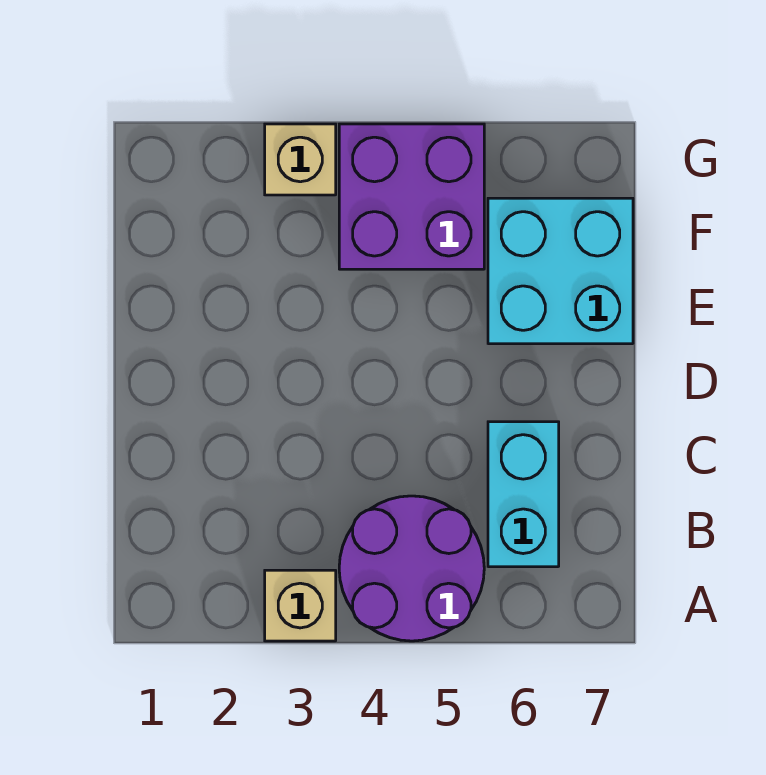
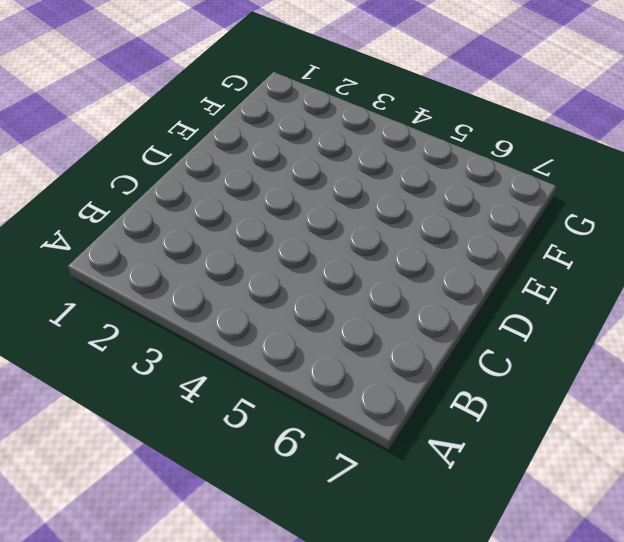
none -> tan brick A3 level 1
none -> purple round brick A4:B5 level 1

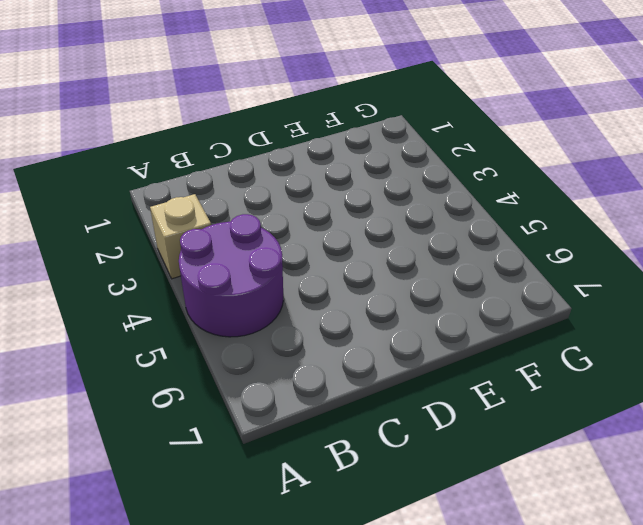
none -> cyan brick B6:C6 level 1
none -> cyan brick E6:F7 level 1

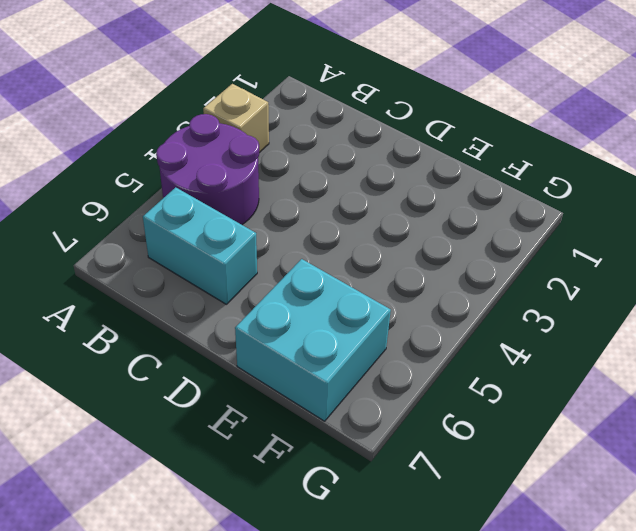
none -> purple brick F4:G5 level 1
none -> tan brick G3 level 1

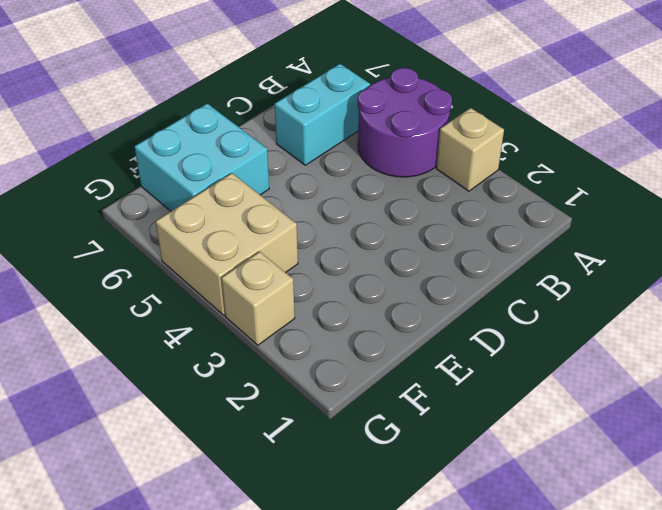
tan brick F4:G5 level 1 -> purple brick F4:G5 level 1

